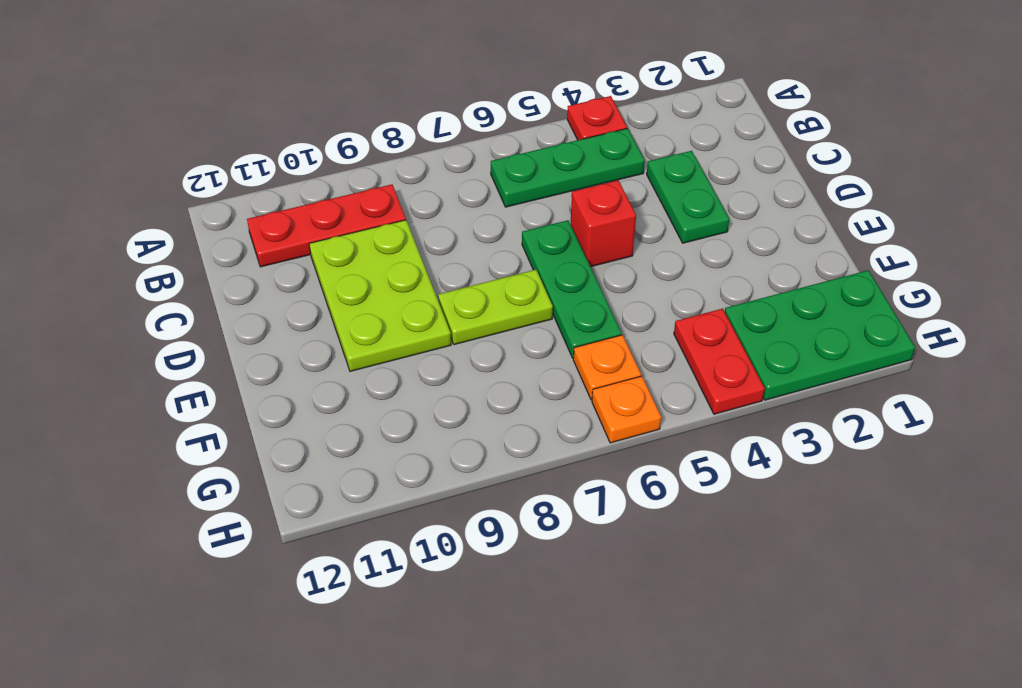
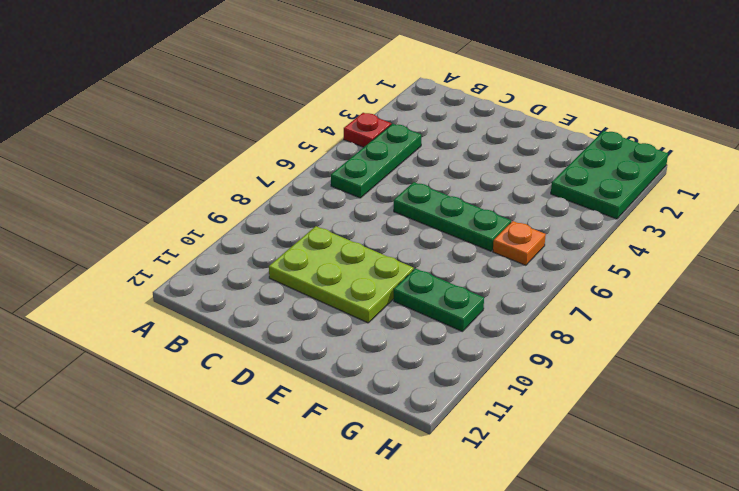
green plate F9:G9 level 1 -> green plate C3:D3 level 1
none -> red plate B9:B11 level 1
none -> red brick D5 level 1
none -> lime plate E7:E8 level 1

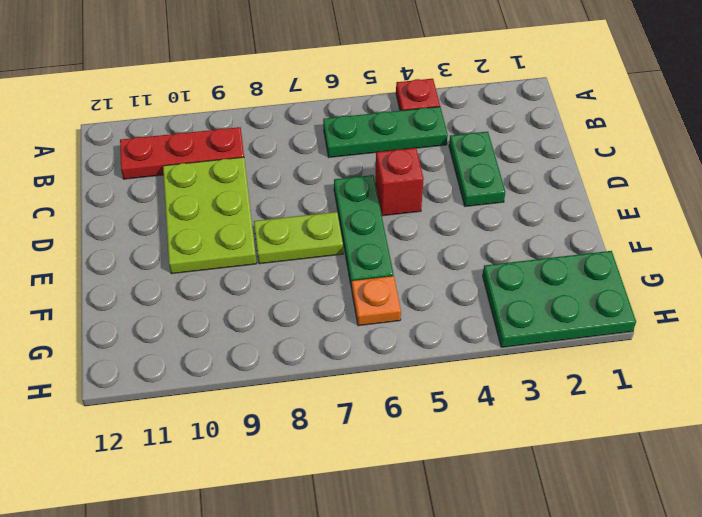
none -> red plate G4:H4 level 1
none -> orange plate H6 level 1

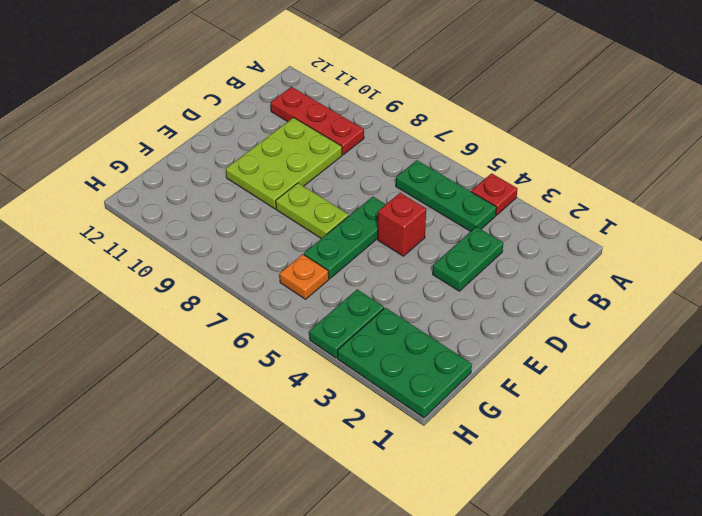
green plate G4:H4 level 1 -> red plate G4:H4 level 1
none -> orange plate H6 level 1

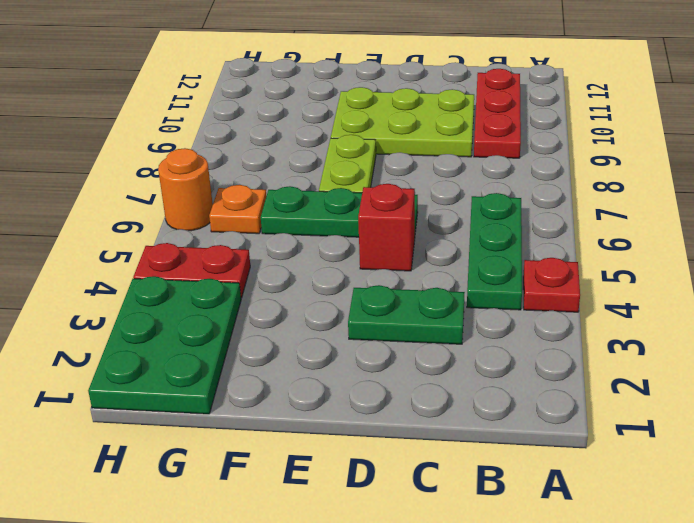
orange round brick H6 level 1 -> orange plate H6 level 1

